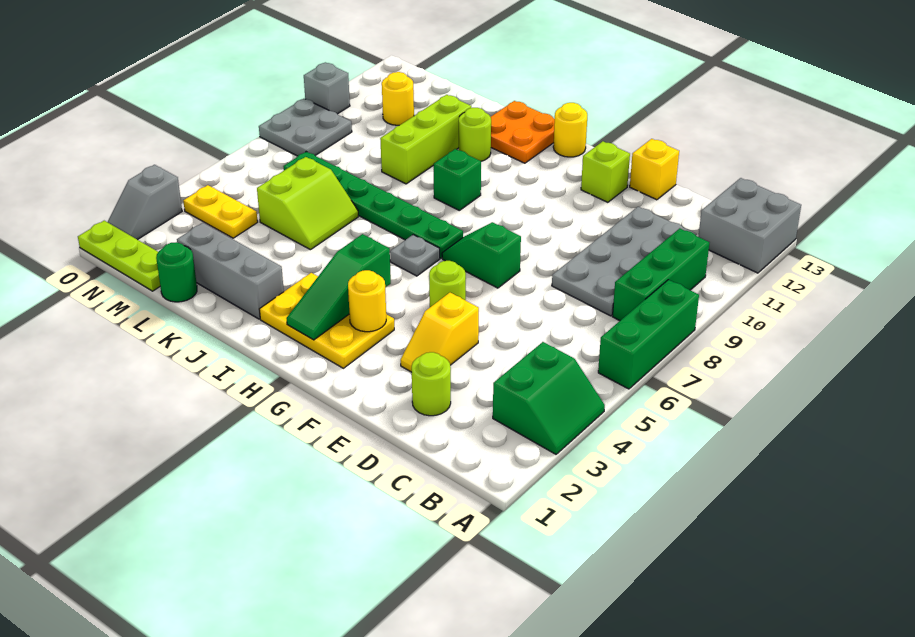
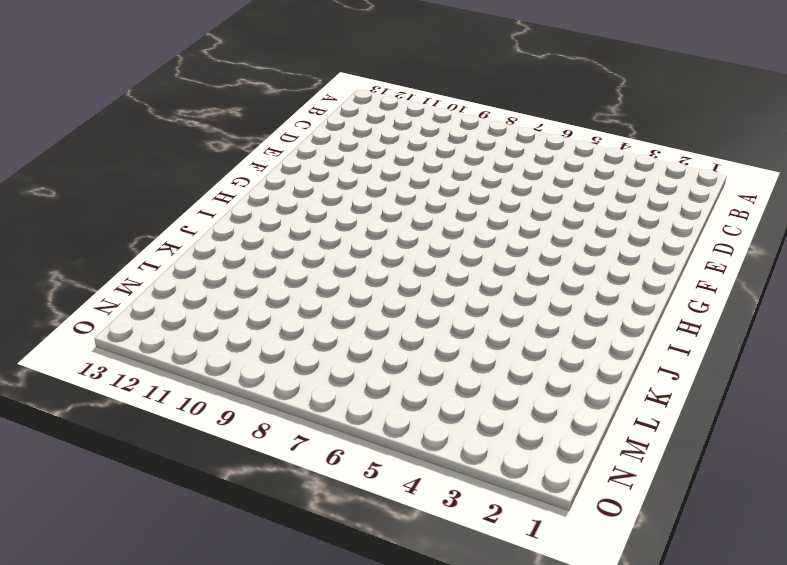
none -> green slope A3:B4 level 1 top B
none -> green brick A6:A8 level 1
none -> grey brick A12:B13 level 1
none -> green brick B8:B10 level 1

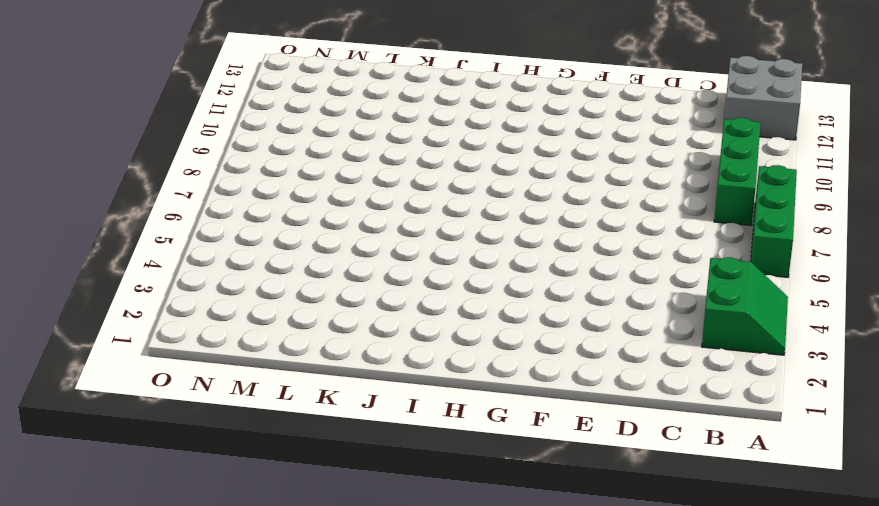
none -> grey plate C8:D11 level 1
none -> lime round brick D2 level 1
none -> yellow slope E3:E4 level 1 top 4
none -> yellow brick E13 level 1

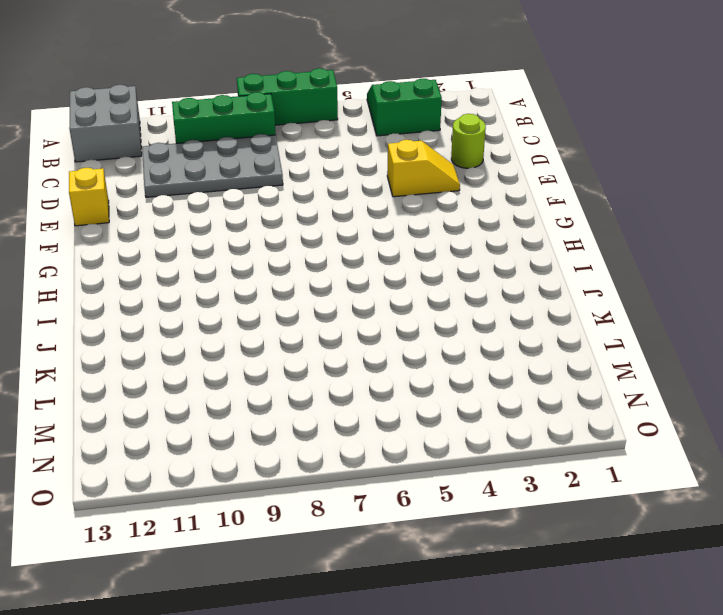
none -> lime round brick F5 level 1
none -> green slope F7:G7 level 1 top F
none -> lime brick F12 level 1
none -> yellow plate G2:I3 level 1

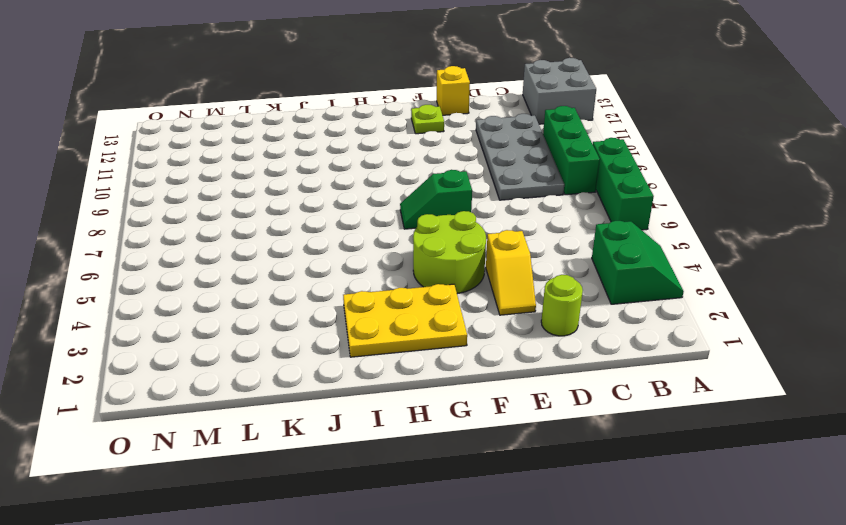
lime round brick F4:G5 level 1 -> lime round brick F5 level 1
lime plate F12 level 1 -> lime brick F12 level 1
none -> grey plate H6 level 1
none -> green plate H7:M7 level 1
none -> yellow round brick H13 level 1
none -> green brick I9 level 1

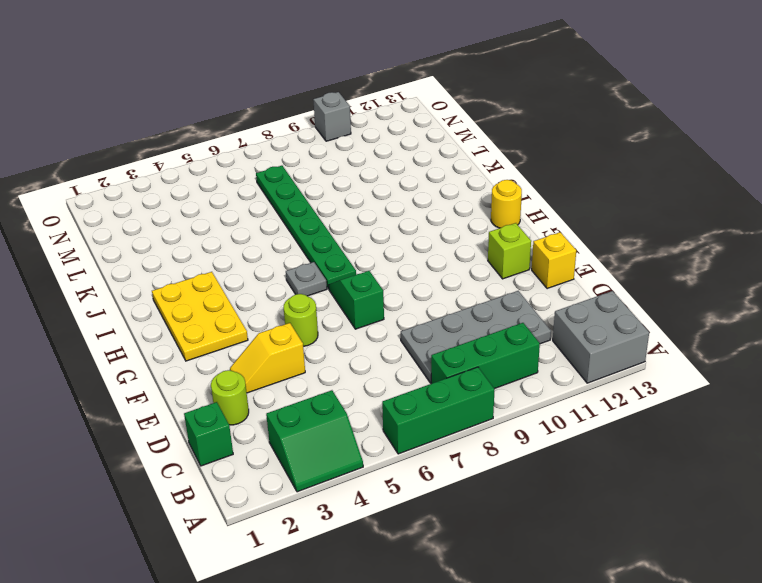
green brick C1 level 1 -> green brick I9 level 1
none -> orange plate I12:J13 level 1
none -> grey brick J2:L2 level 1
none -> lime round brick J11 level 1
none -> lime slope K5:L6 level 1 top L

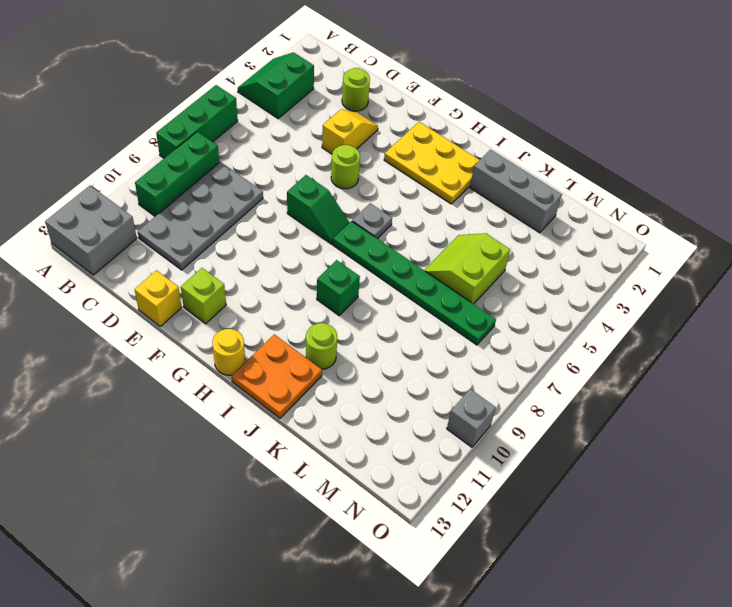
none -> lime brick K9:K11 level 1
none -> green round brick L1 level 1
none -> lime plate M1:O1 level 1
none -> yellow plate M4:N4 level 1

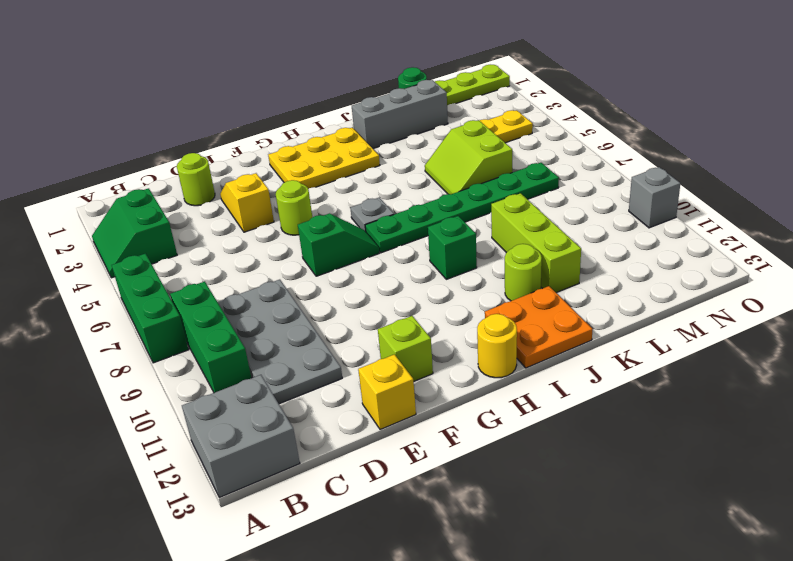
none -> yellow round brick M11 level 1
none -> grey plate N8:O9 level 1
none -> grey slope O2:O3 level 1 top 3
none -> yellow round brick G3 level 2

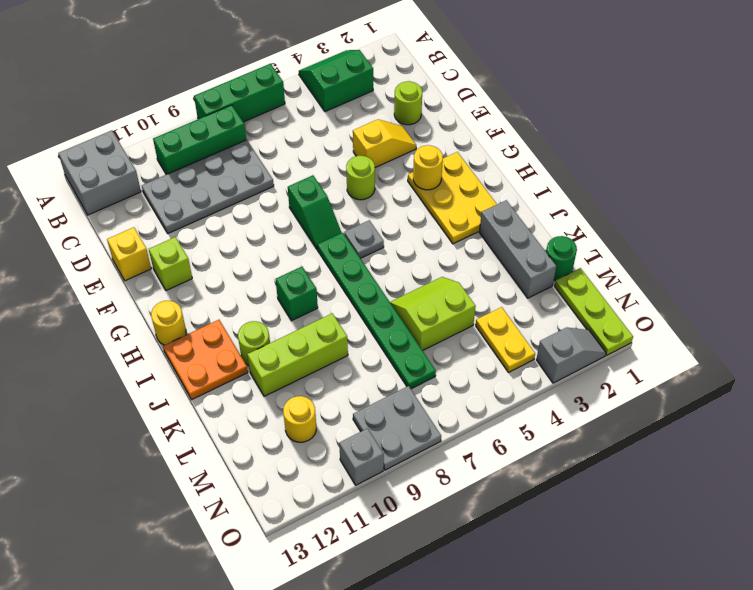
none -> green slope H2:H4 level 2 top 4

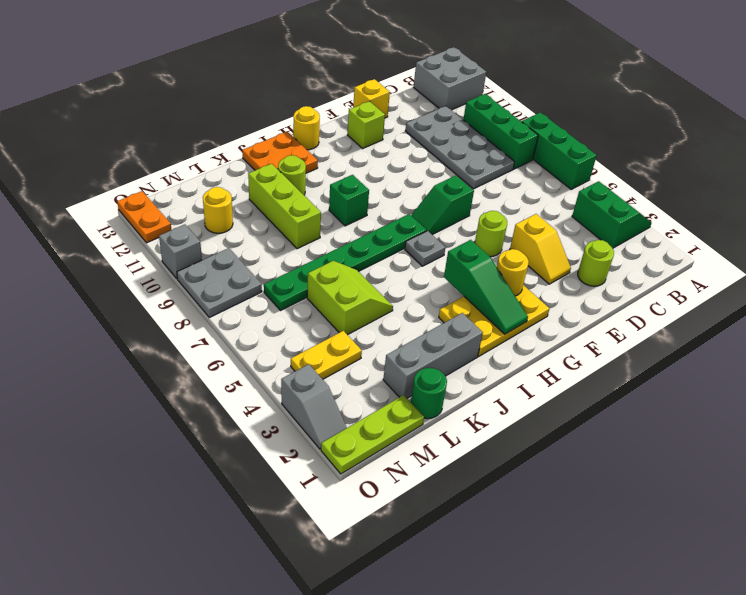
orange plate O12:O13 level 1 -> none

